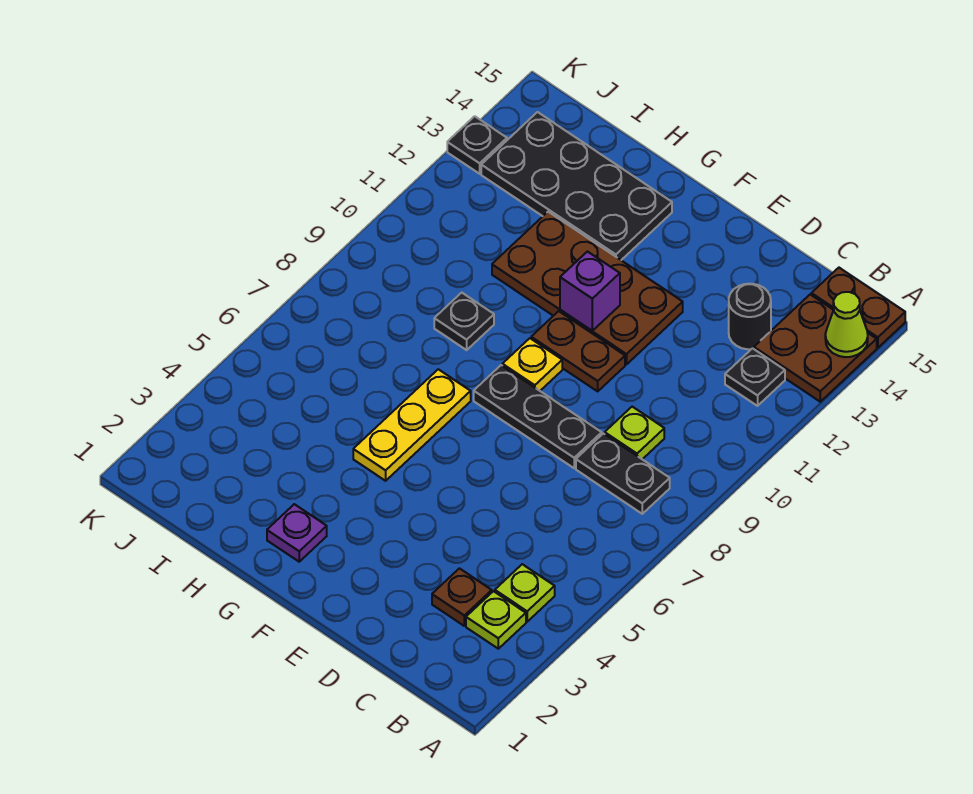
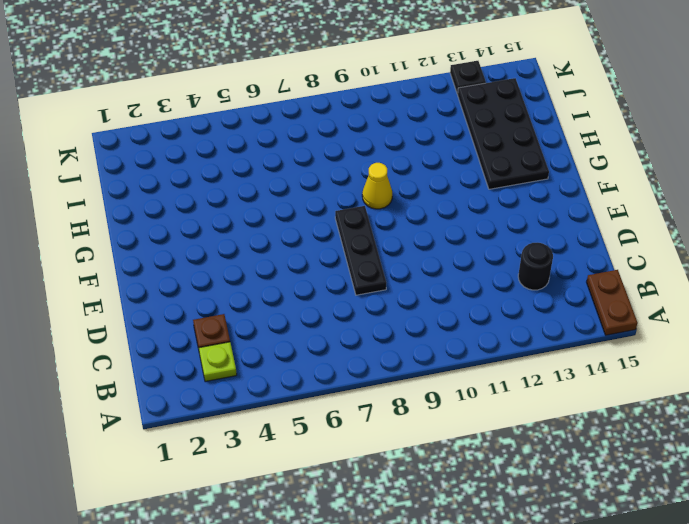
yellow cone G9 level 1 -> none
none -> brown plate A13:B14 level 1
none -> lime plate B4 level 1
none -> black plate B8:C8 level 1

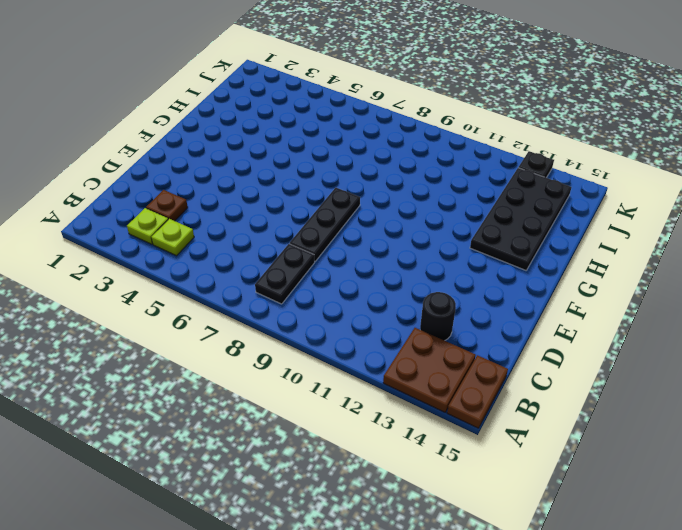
none -> black plate B12 level 1
none -> lime plate C9 level 1
none -> brown plate E10:F10 level 1

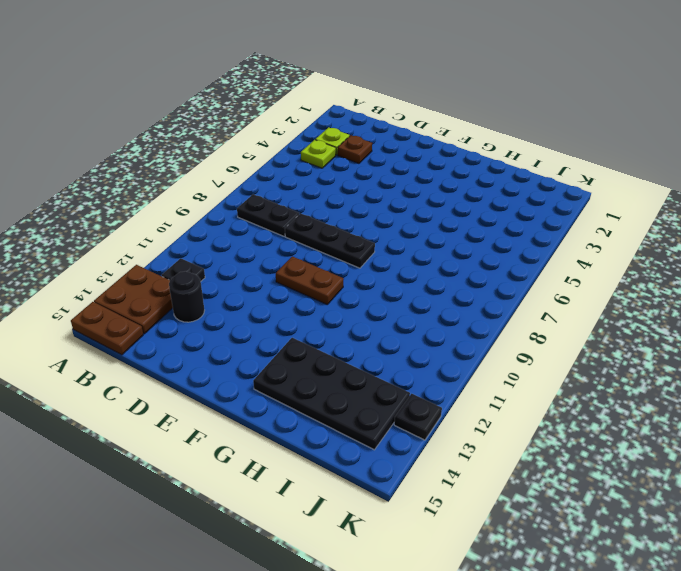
none -> lime plate C9 level 1
none -> brown plate E11:H12 level 1
none -> yellow plate F9 level 1

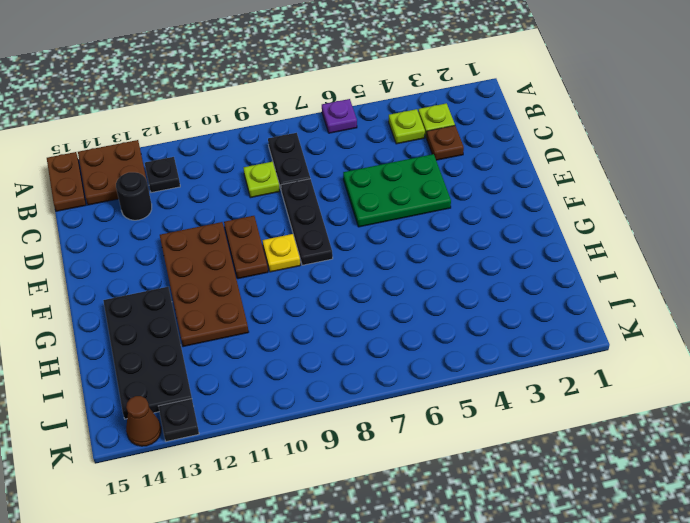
purple plate A6 level 1 -> purple plate G2 level 1
green plate D4:E6 level 1 -> none
brown cone K14 level 1 -> none
none -> yellow plate G5:G7 level 1
none -> black plate H9 level 1
none -> lime cone A14 level 2

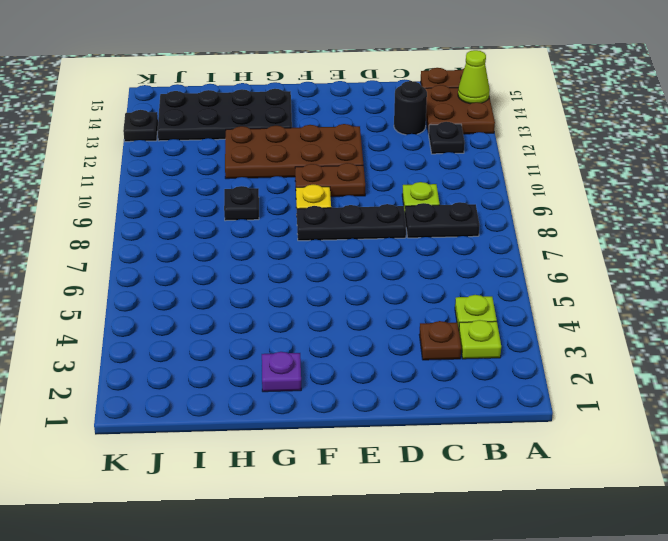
none -> yellow plate G5:G7 level 1
none -> purple brick F11 level 2

